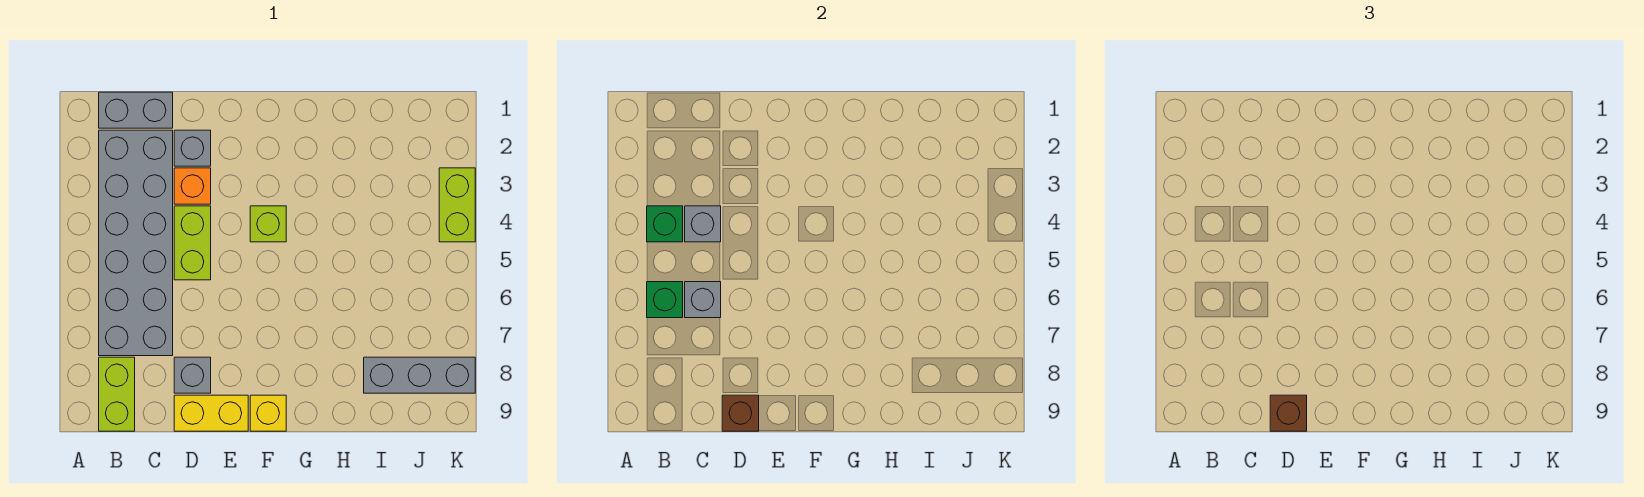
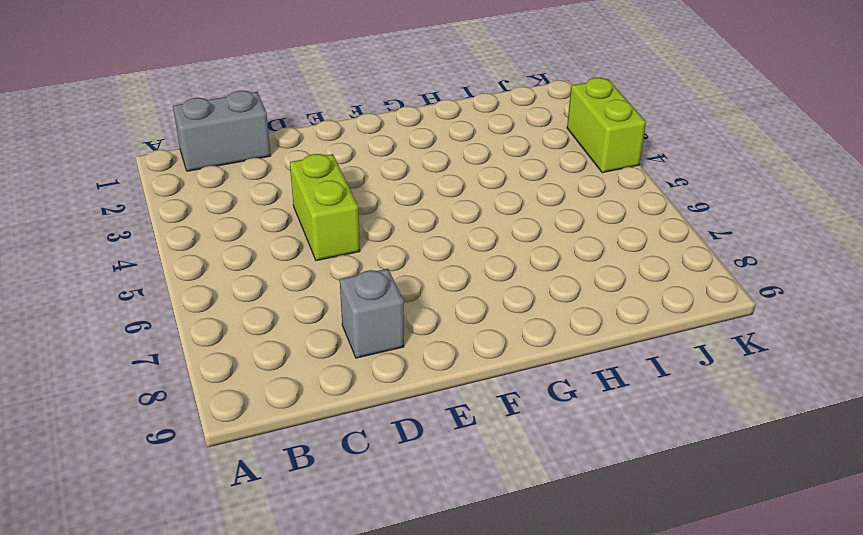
none -> grey brick B2:C7 level 1
none -> lime brick B8:B9 level 1
none -> grey brick D2 level 1

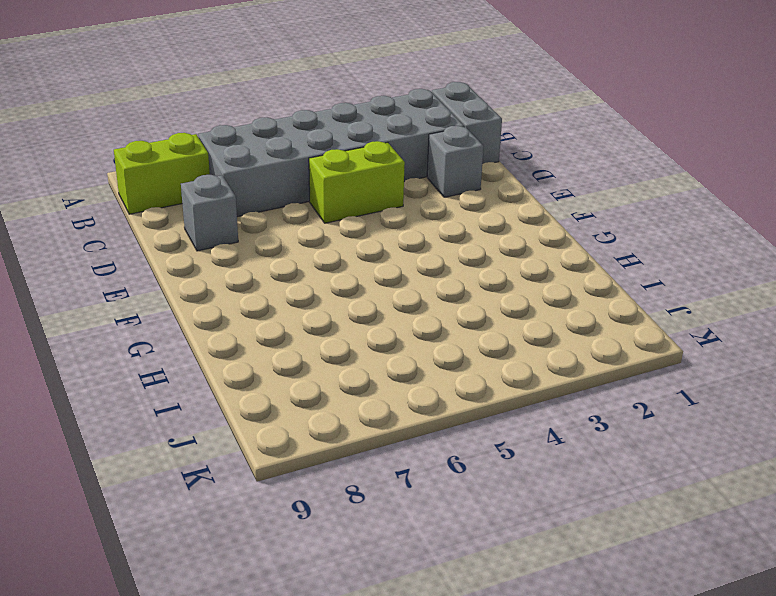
none -> orange brick D3 level 1
none -> yellow brick D9:E9 level 1
none -> lime brick F4 level 1

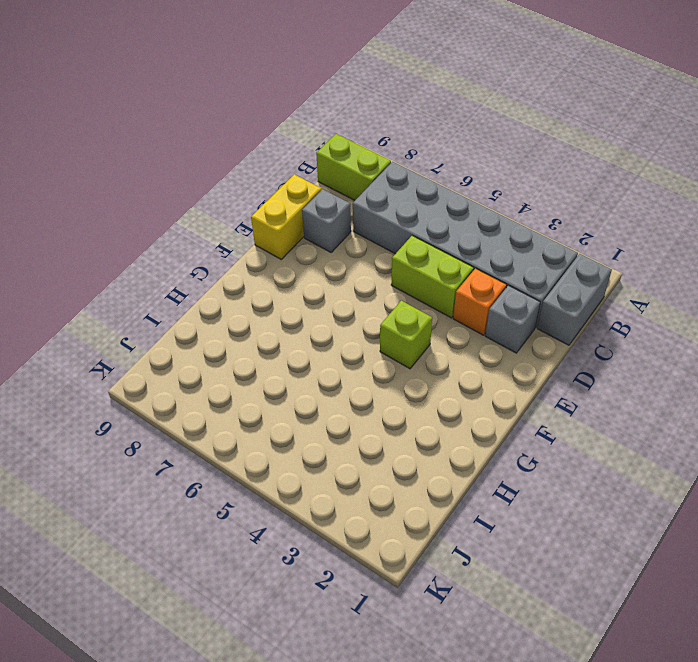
none -> yellow brick F9 level 1
none -> grey brick I8:K8 level 1
none -> lime brick K3:K4 level 1

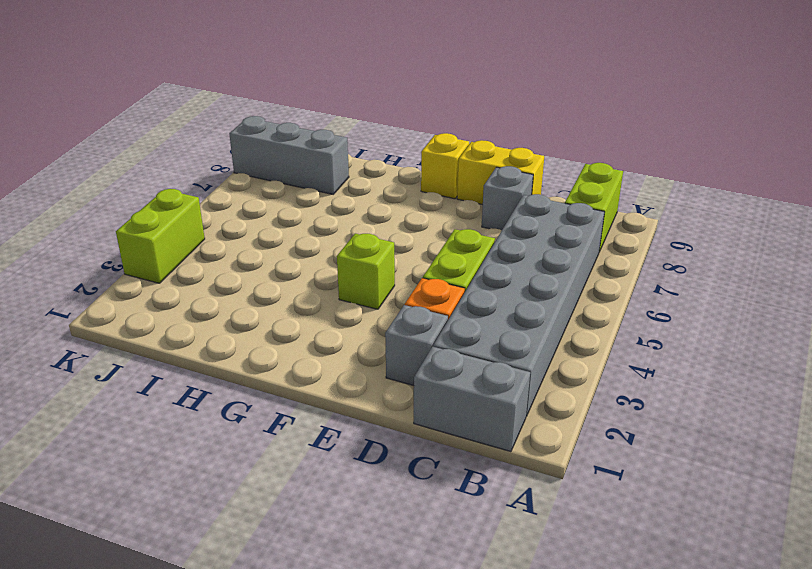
none -> green brick B4 level 2
none -> green brick B6 level 2
none -> grey brick C4 level 2

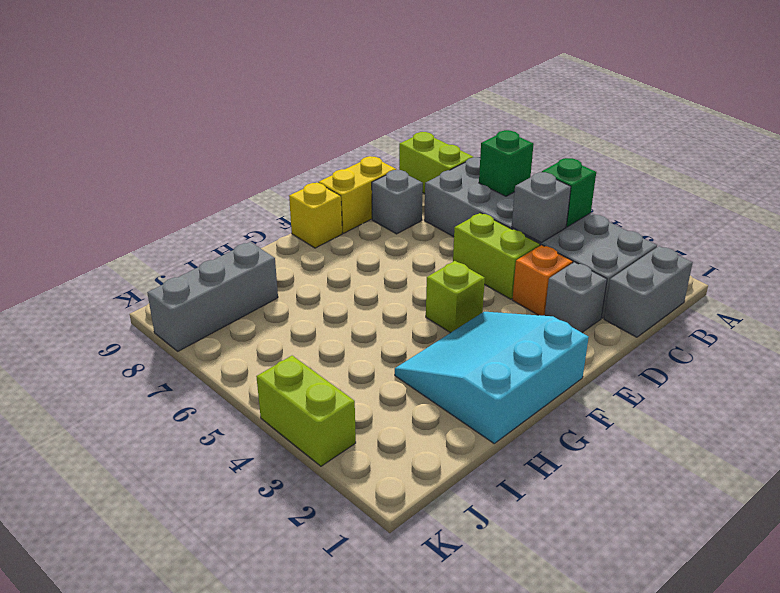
cyan slope F1:H3 level 1 top 1 -> none
none -> grey brick C6 level 2
none -> brown brick D9 level 2
none -> brown brick D9 level 3

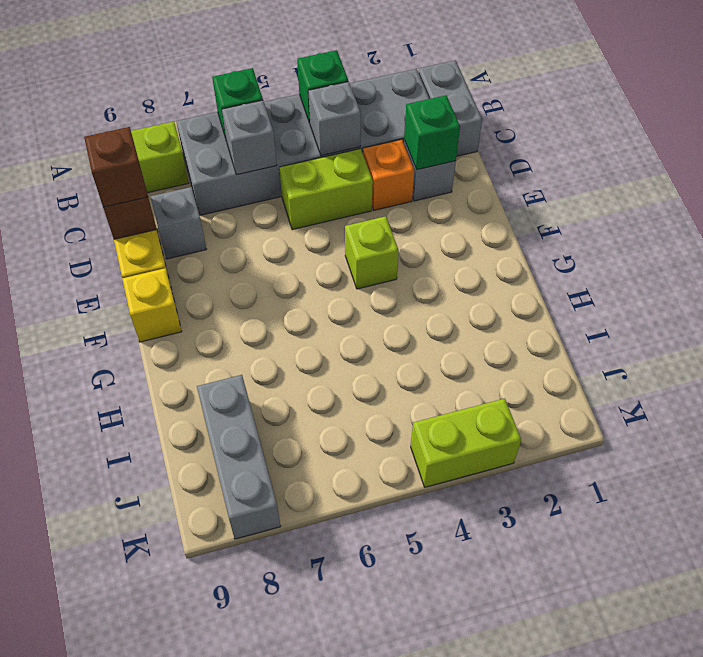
green brick D2 level 2 -> none

